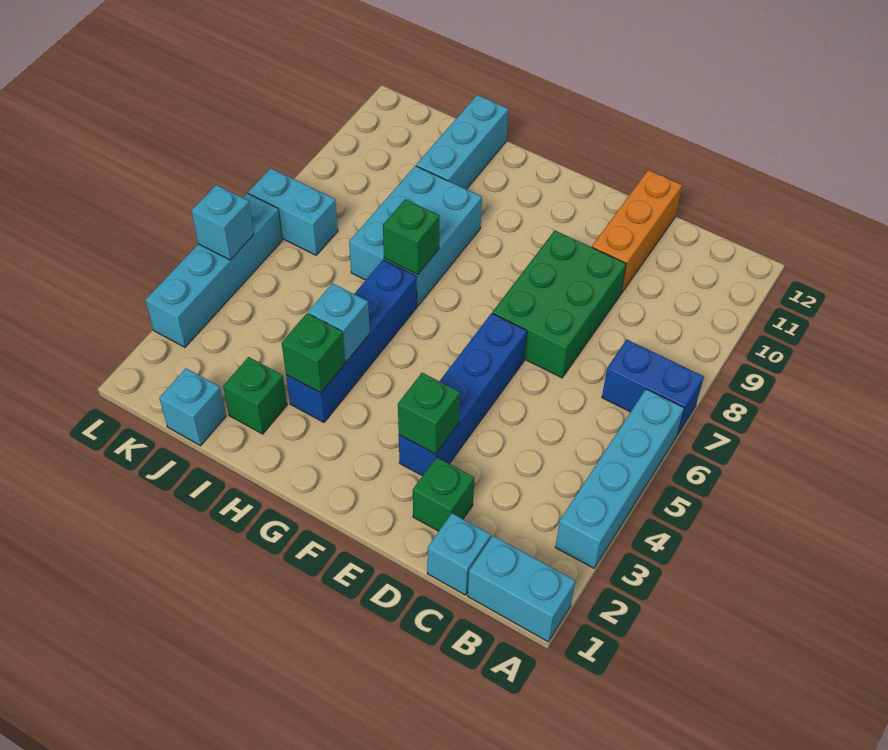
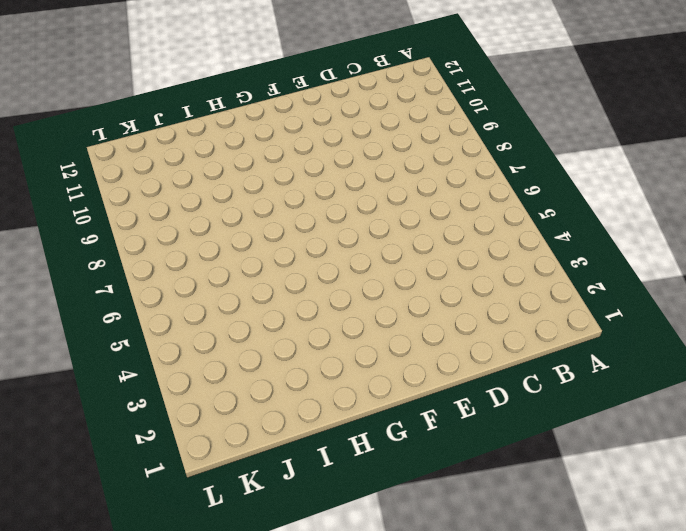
none -> cyan brick A1:B1 level 1
none -> cyan brick A3:A6 level 1
none -> blue brick A7:B7 level 1

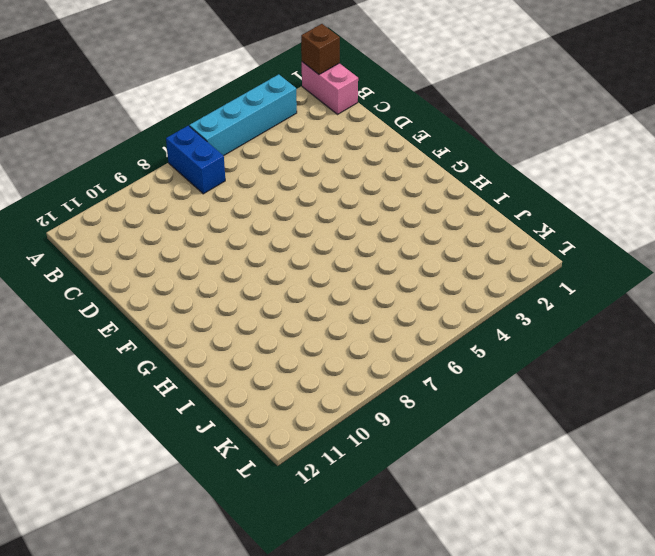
pink brick A1:B1 level 1 -> cyan brick A1:B1 level 1
brown brick A1 level 2 -> none
none -> cyan brick C1 level 1
none -> green brick D2 level 1
none -> green brick D7:E9 level 1

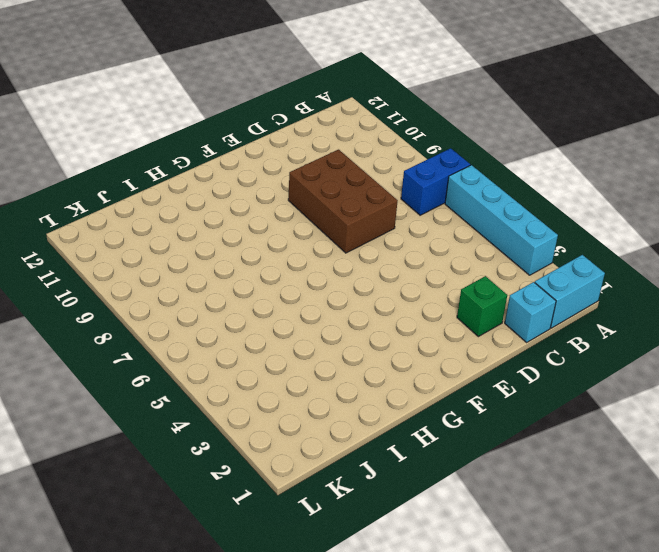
brown brick D7:E9 level 1 -> green brick D7:E9 level 1
none -> orange brick D10:D12 level 1
none -> blue brick E3:E6 level 1
none -> blue brick H3:H6 level 1

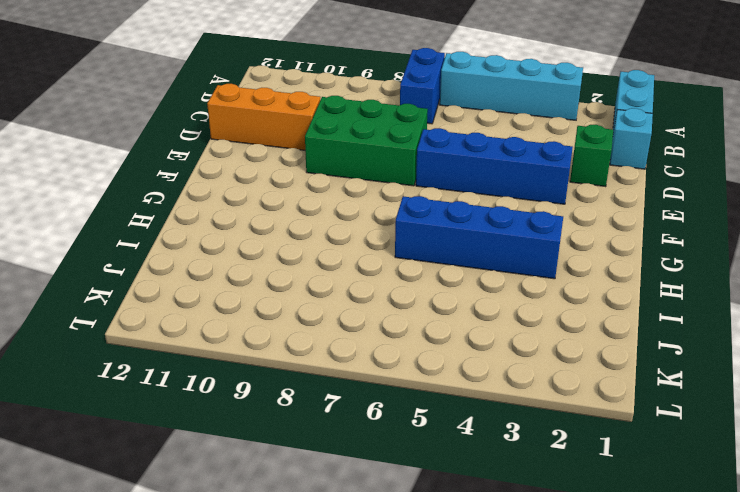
none -> cyan brick H7:I9 level 1
none -> green brick I2 level 1
none -> cyan brick I10:I12 level 1

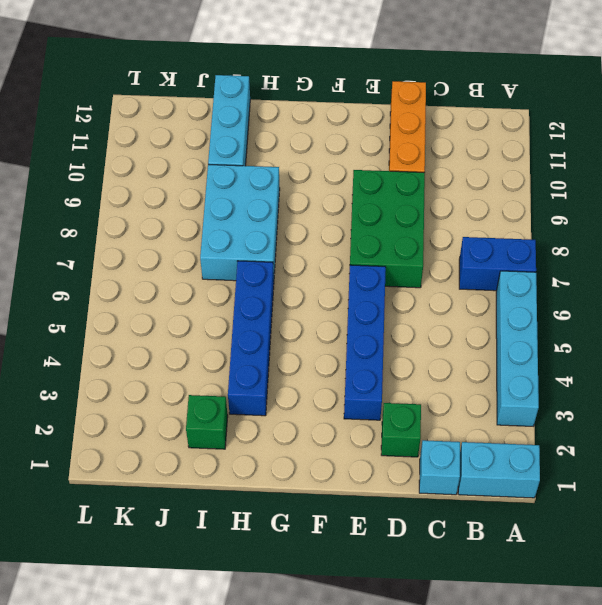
none -> cyan brick J1 level 1
none -> cyan brick K7:L7 level 1
none -> cyan brick L3:L6 level 1

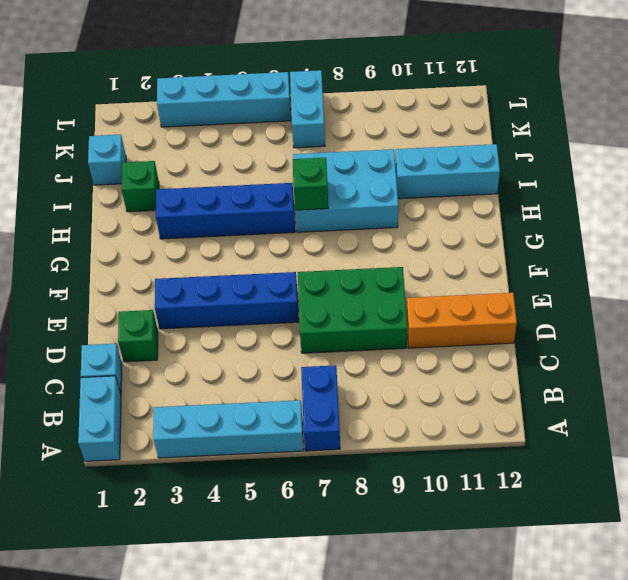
none -> green brick E3 level 2
none -> green brick H3 level 2
none -> cyan brick H4 level 2

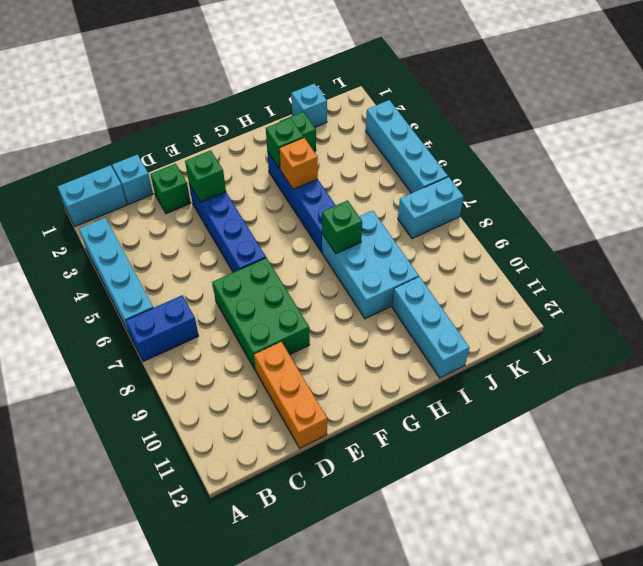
orange brick H4 level 2 -> cyan brick H4 level 2
none -> cyan brick L5 level 2

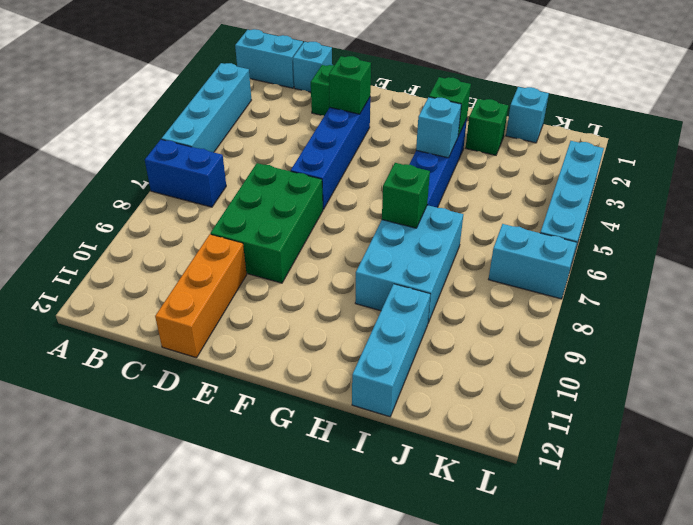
none -> cyan brick L5 level 2

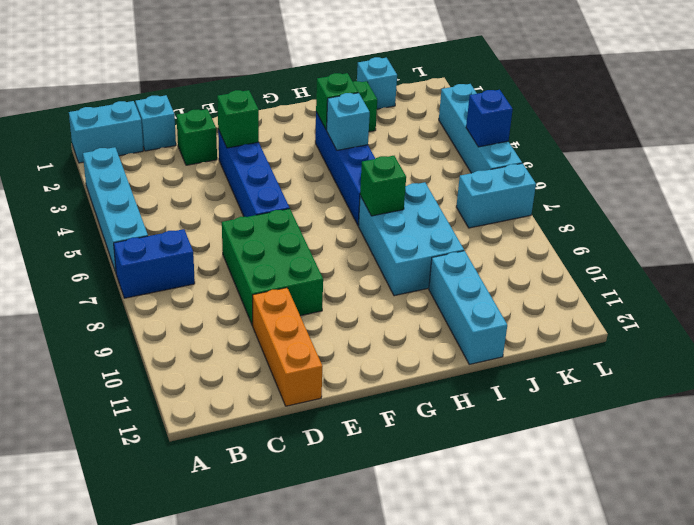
blue brick L5 level 2 -> cyan brick L5 level 2

